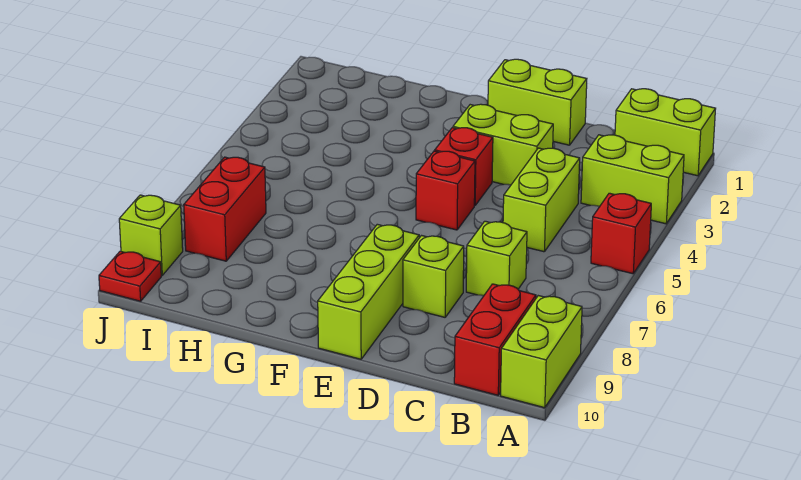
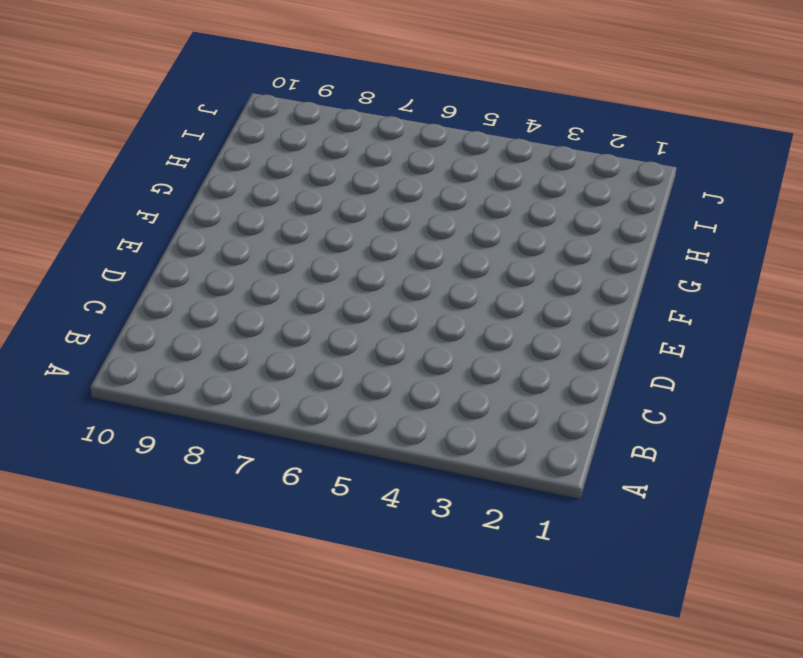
none -> lime brick A1:B1 level 1
none -> lime brick A3:B3 level 1
none -> red brick A5 level 1

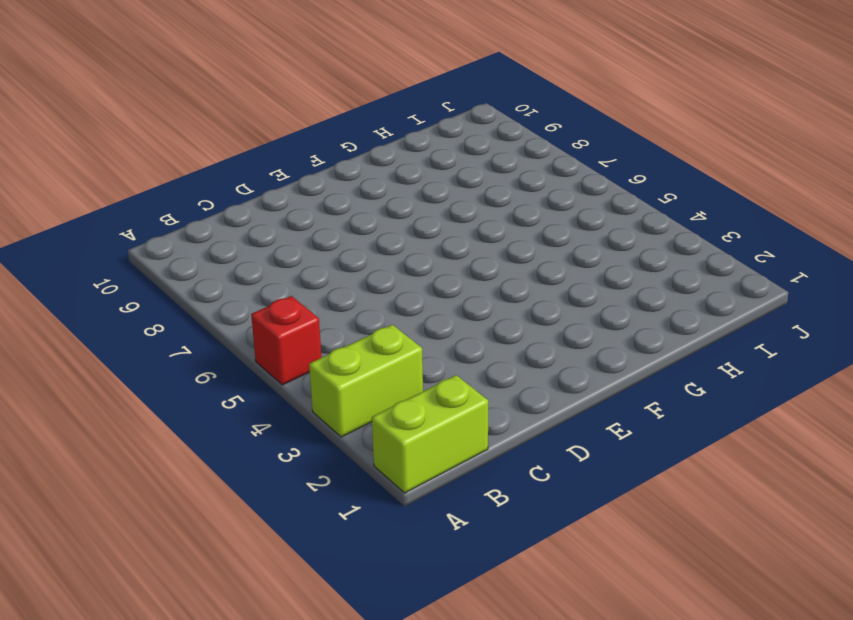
none -> lime brick A9:A10 level 1
none -> red brick B9:B10 level 1
none -> lime brick C4:C5 level 1

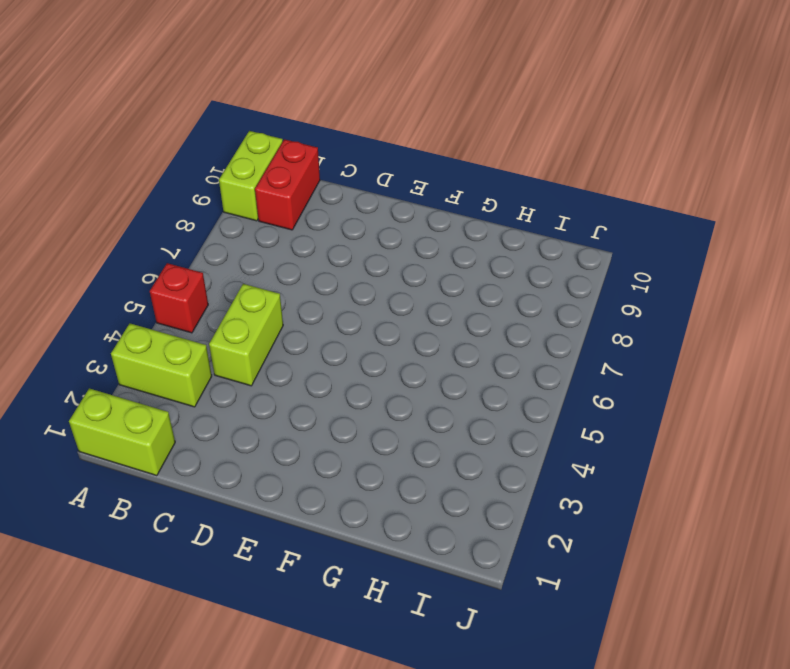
none -> lime brick C7 level 1
none -> lime brick D1:E1 level 1
none -> lime brick D3:E3 level 1

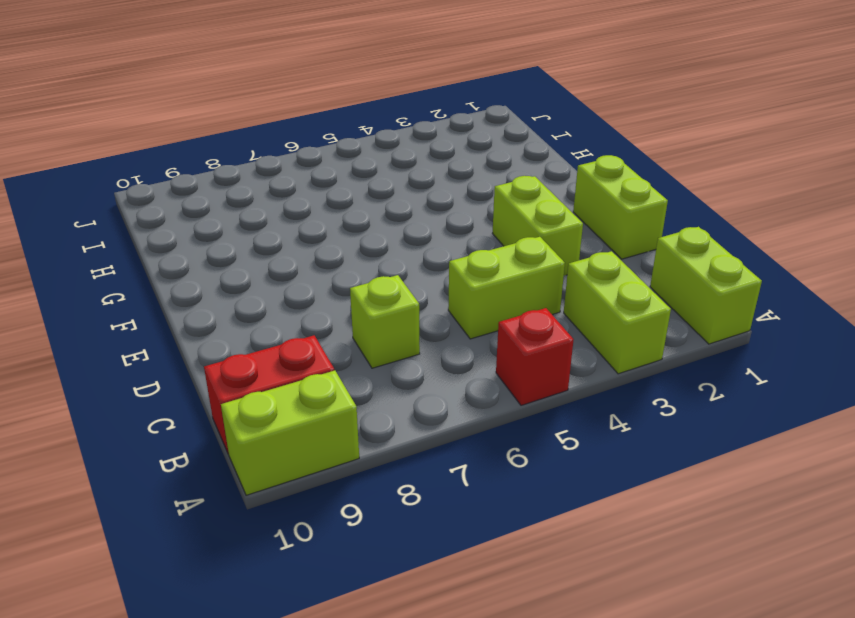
none -> lime brick D8 level 1
none -> red brick E4 level 1
none -> red brick E5 level 1

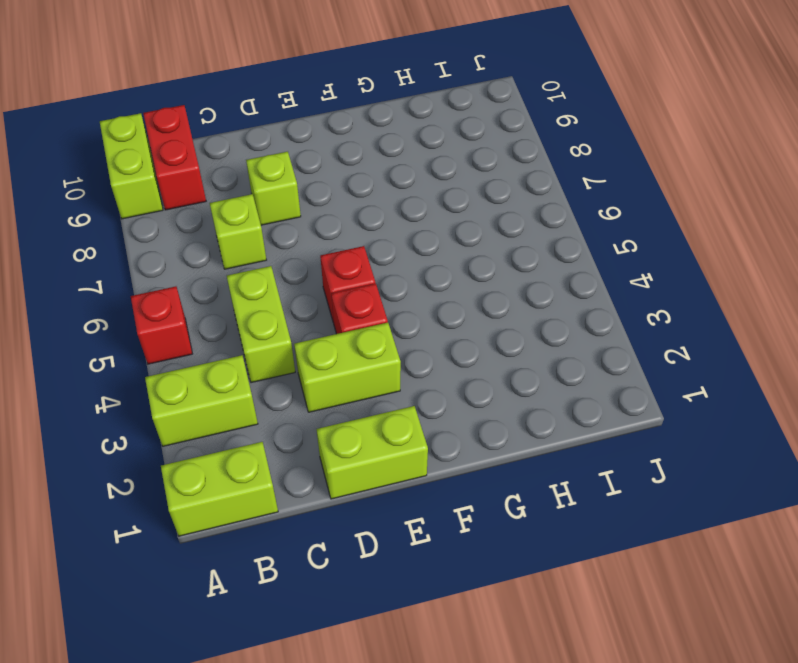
none -> lime brick E8:E10 level 1
none -> red brick I7:I8 level 1
none -> lime brick J9 level 1

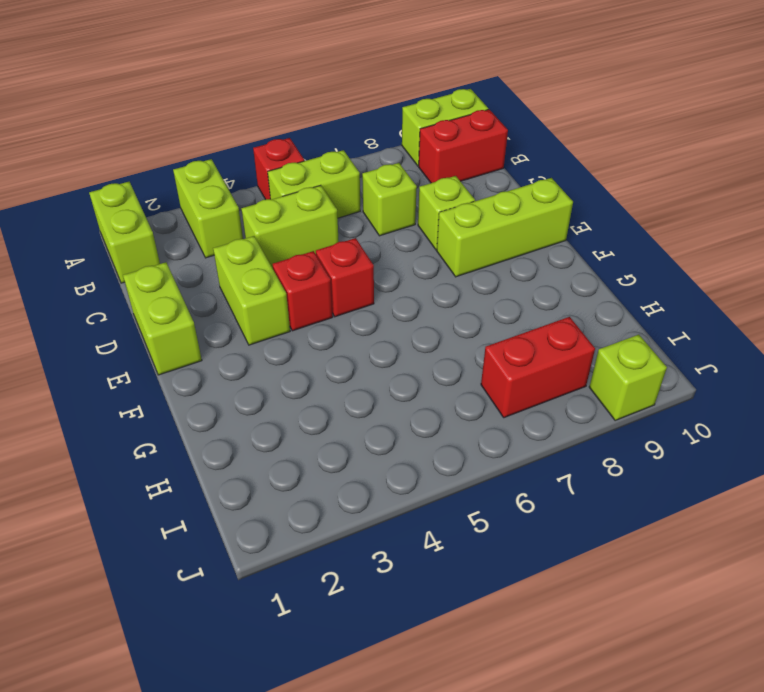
lime brick B5:B6 level 1 -> none
none -> red plate J10 level 1

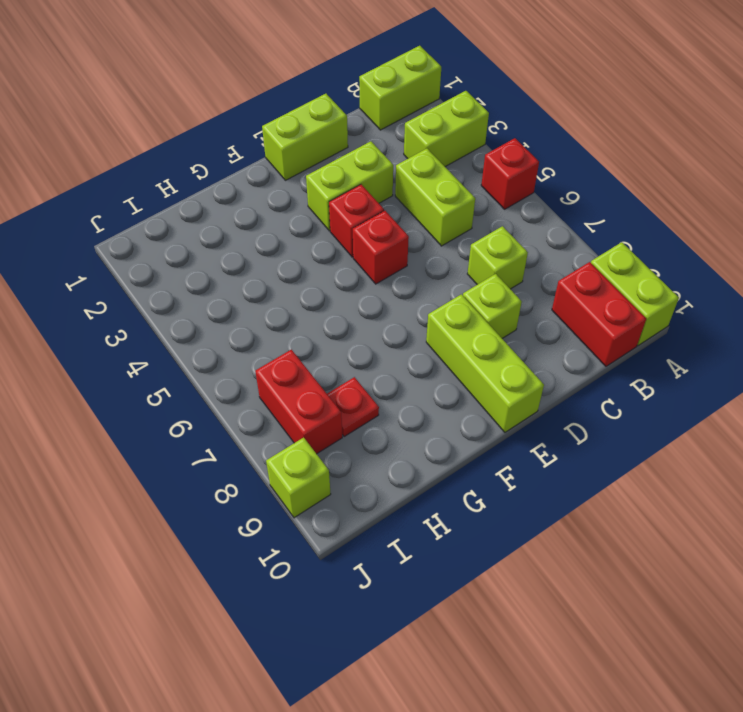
red plate H8 level 1 -> red plate J10 level 1

